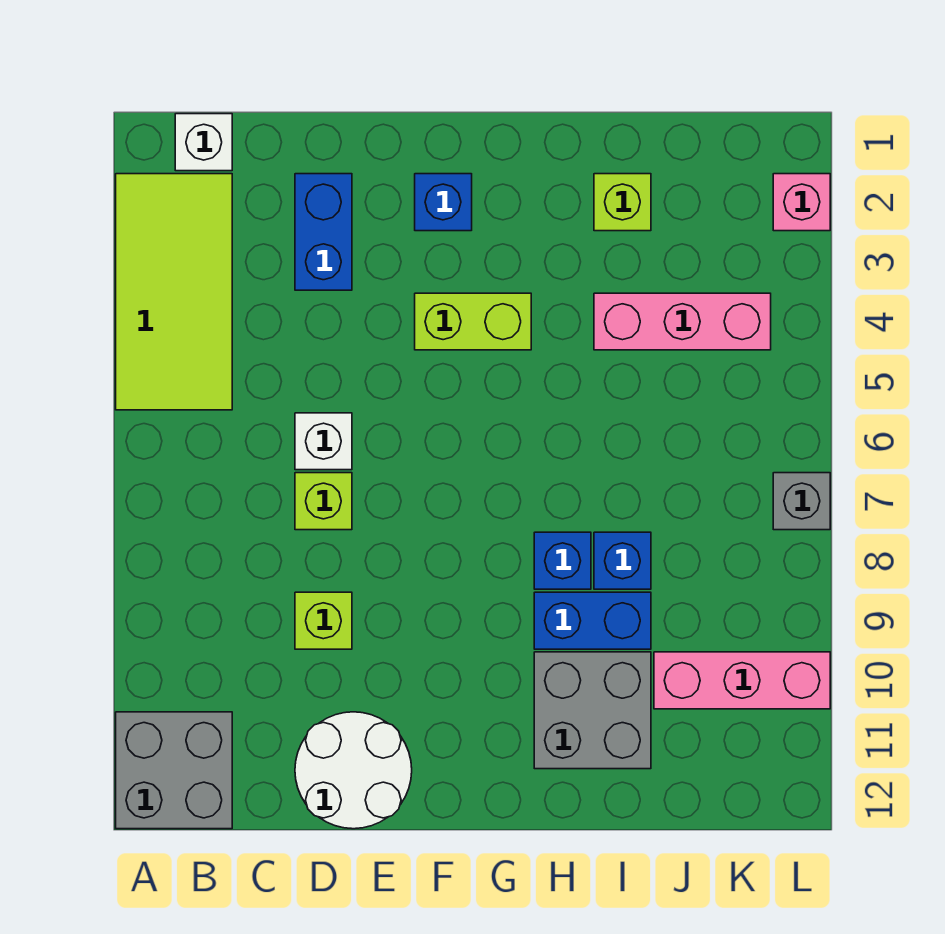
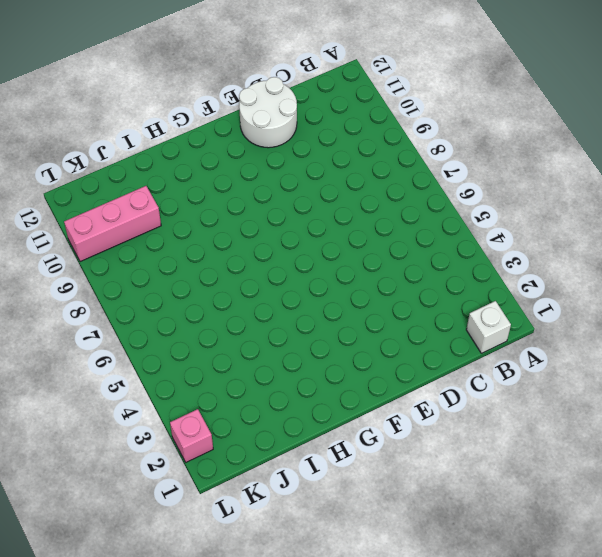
none -> lime tile A2:B5 level 1
none -> grey brick A11:B12 level 1
none -> blue brick D2:D3 level 1

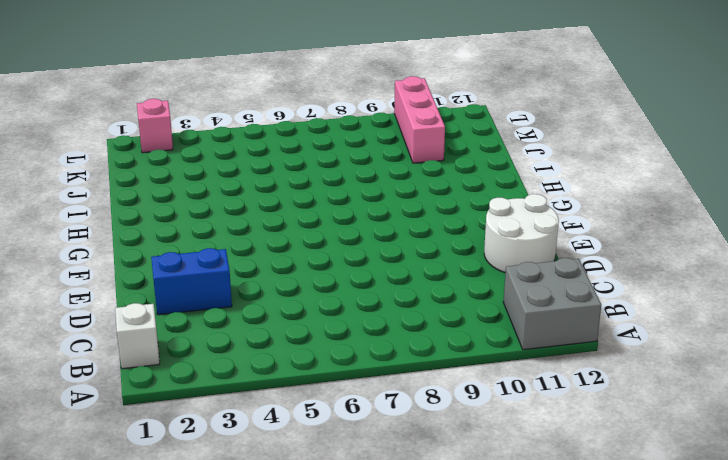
none -> lime tile A2:B5 level 1
none -> white brick D6 level 1
none -> lime brick D7 level 1

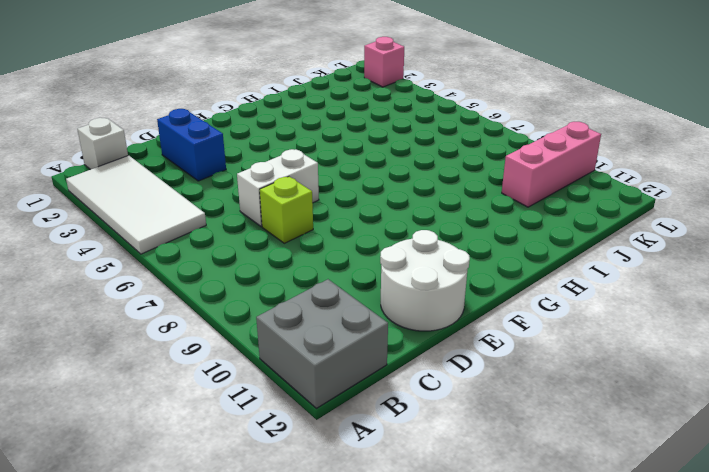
white tile A2:B5 level 1 -> lime tile A2:B5 level 1
white brick D6:E6 level 1 -> white brick D6 level 1
none -> lime brick D9 level 1
none -> blue brick F2 level 1
none -> lime brick F4:G4 level 1

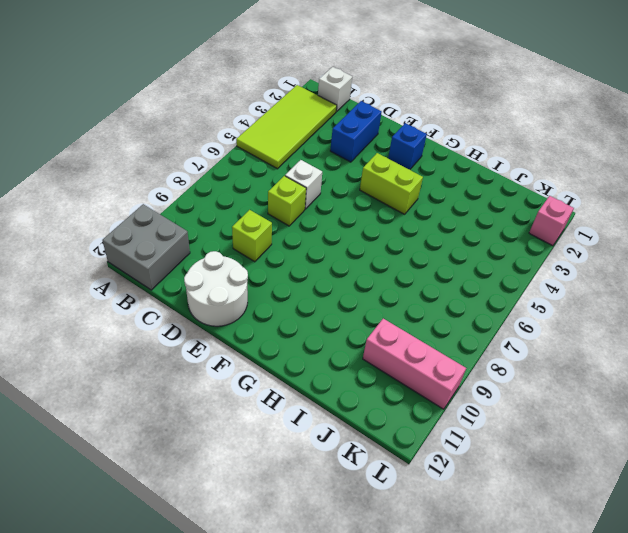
none -> blue brick H8 level 1
none -> blue brick H9:I9 level 1
none -> grey brick H10:I11 level 1

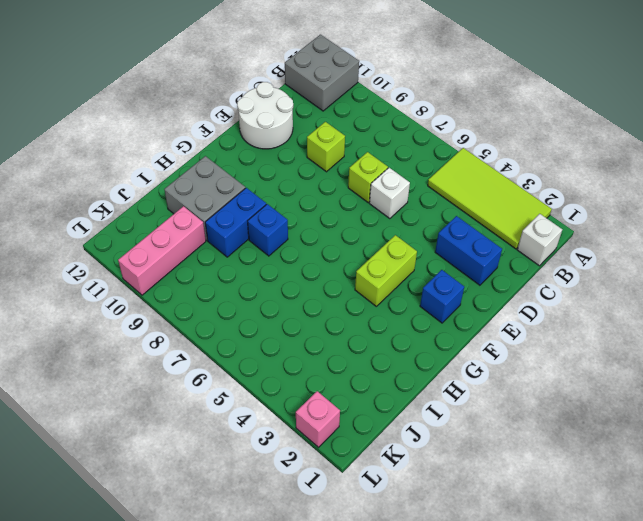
none -> lime brick I2 level 1
none -> pink brick I4:K4 level 1
none -> blue brick I8 level 1

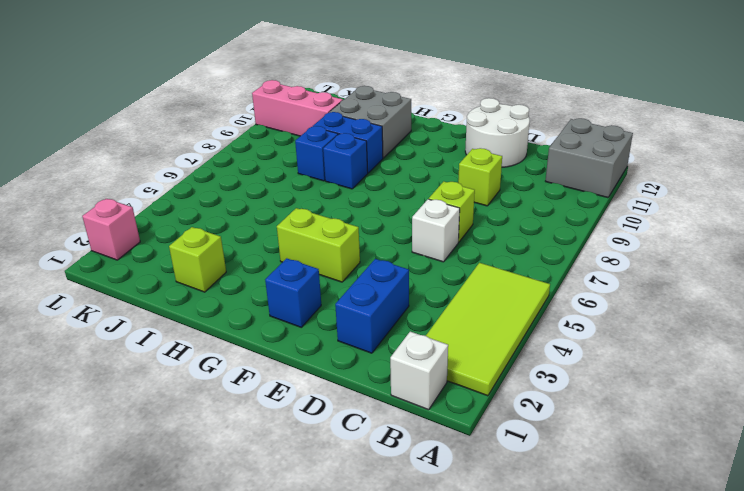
none -> pink brick I4:K4 level 1
none -> grey brick L7 level 1

